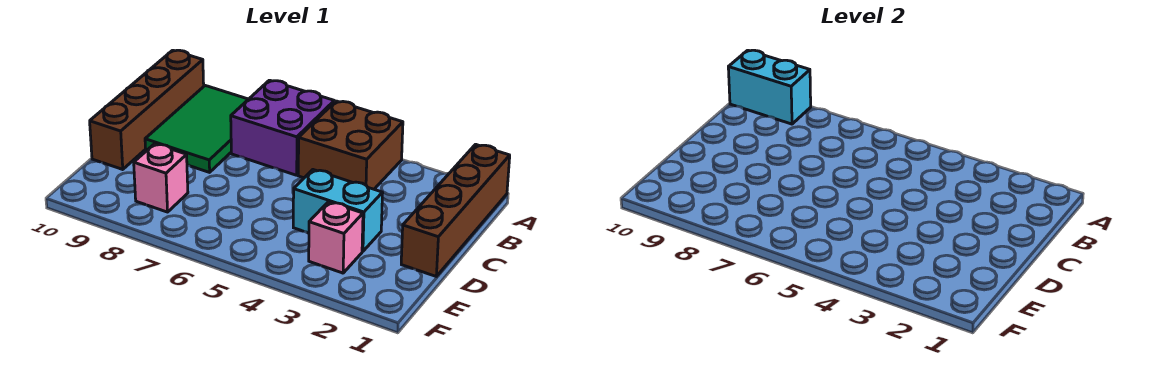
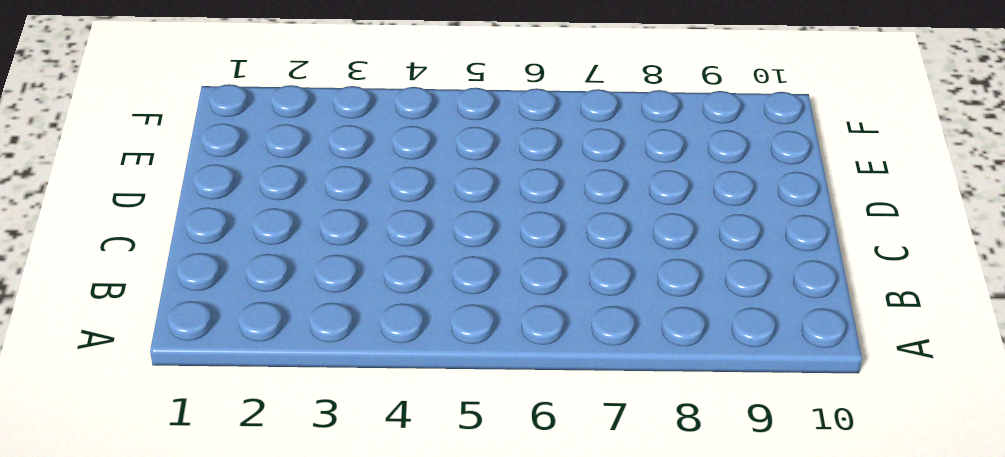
none -> brown brick A1:D1 level 1
none -> brown brick A4:B5 level 1

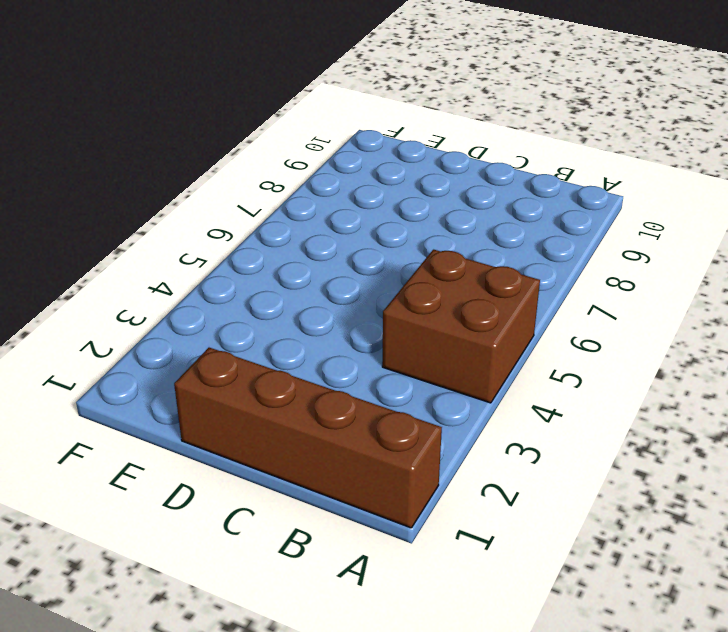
none -> purple brick A6:B7 level 1
none -> green tile A8:C9 level 1

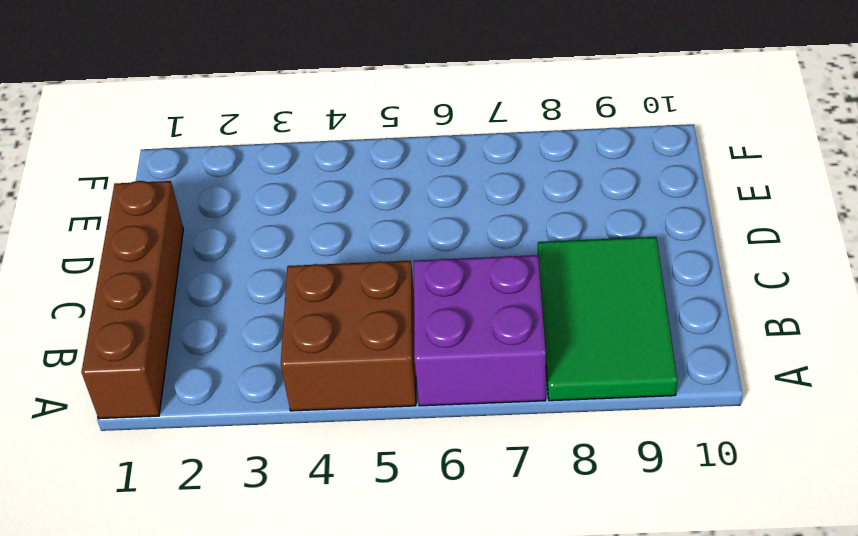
none -> brown brick A10:D10 level 1
none -> cyan brick D3:D4 level 1

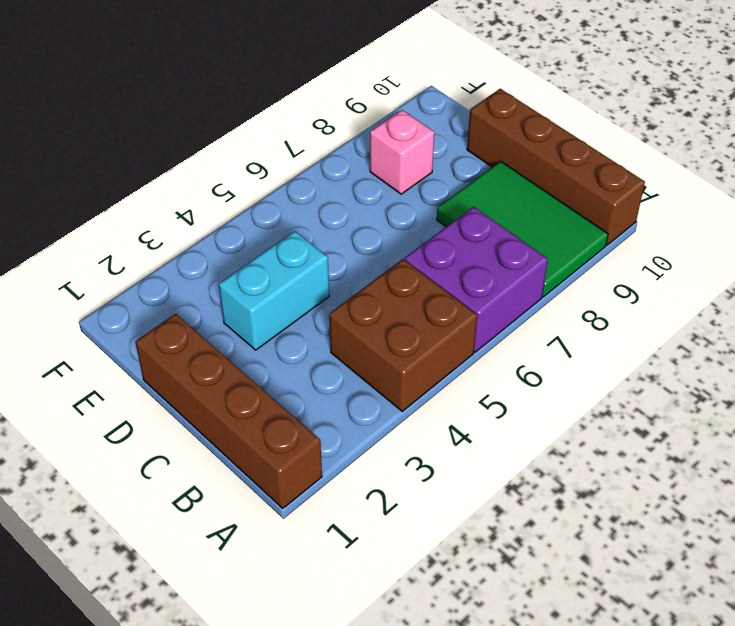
none -> pink brick E3 level 1
none -> cyan brick A9:A10 level 2

